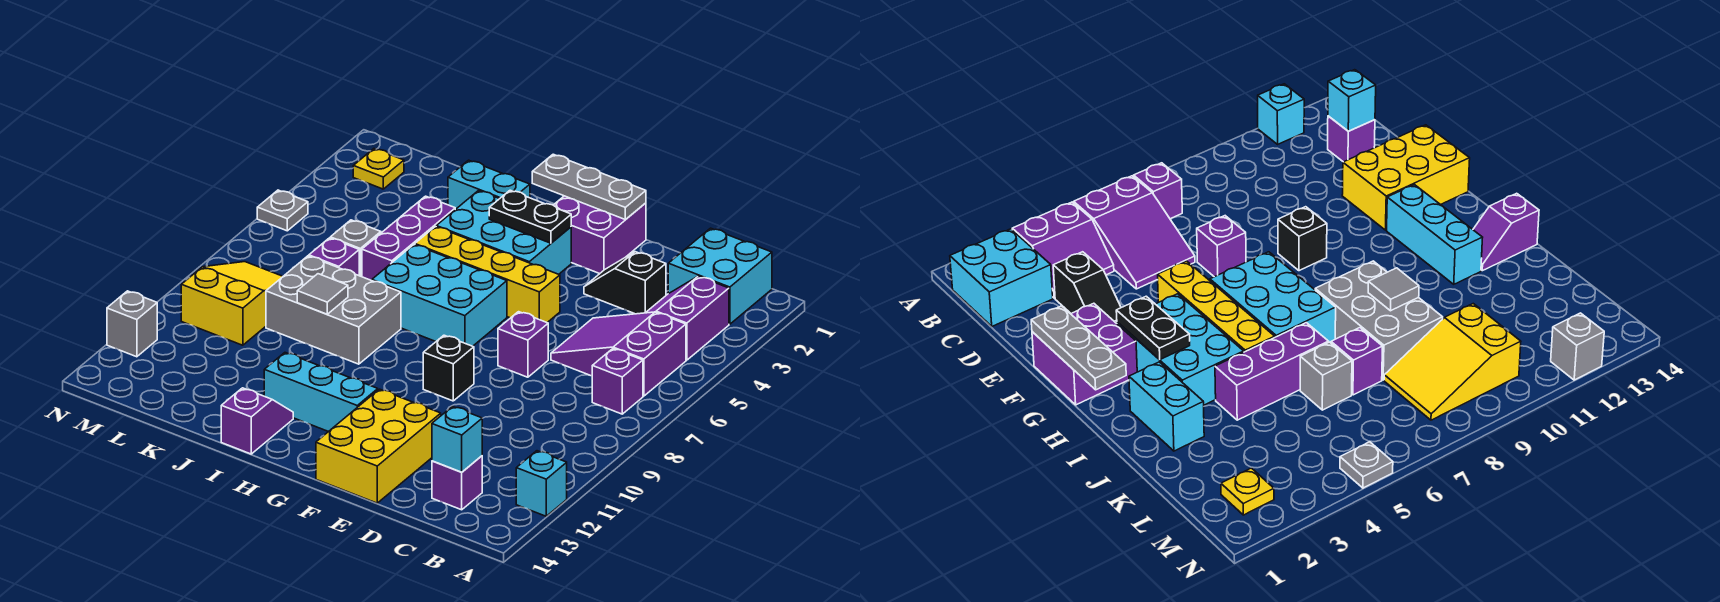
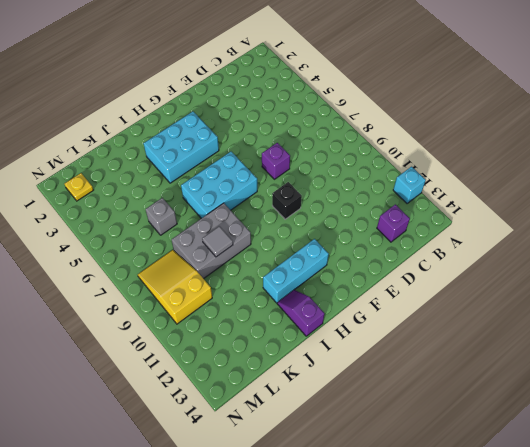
none -> cyan brick B1:C2 level 1
none -> purple slope B3:C4 level 1 top B
none -> purple slope B5:D6 level 1 top B

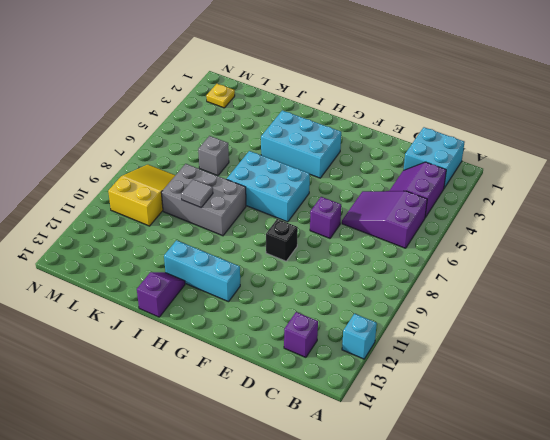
none -> purple brick B7 level 1
none -> black slope D3:E3 level 1 top D
none -> yellow brick E12:F14 level 1

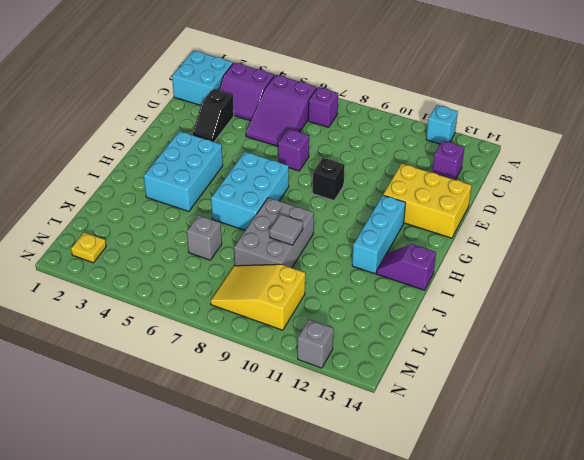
none -> purple brick F1:G2 level 1
none -> yellow brick F5:I5 level 1
none -> cyan brick I2:J2 level 1

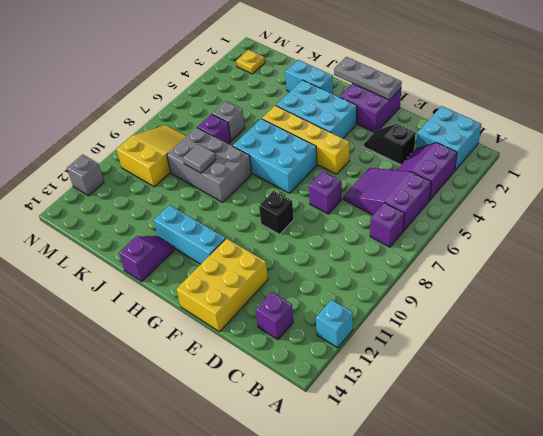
none -> purple brick J4:J6 level 1
none -> grey plate N5 level 1
none -> cyan brick C13 level 2

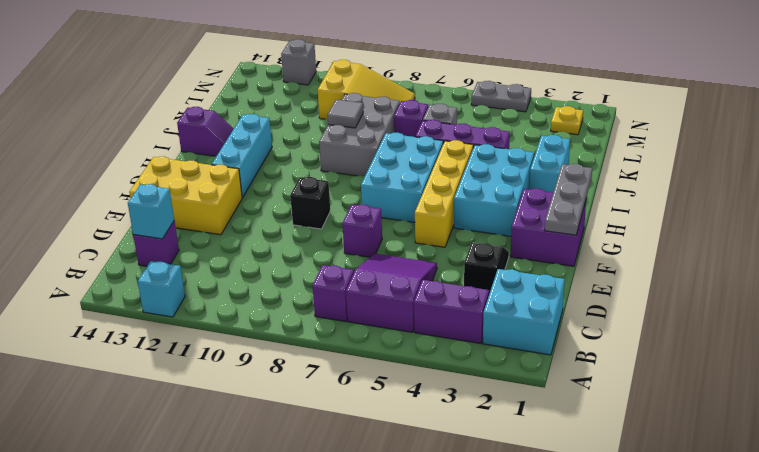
grey plate N4:N5 level 1 -> grey plate N5 level 1
none -> black plate G3:H3 level 2

